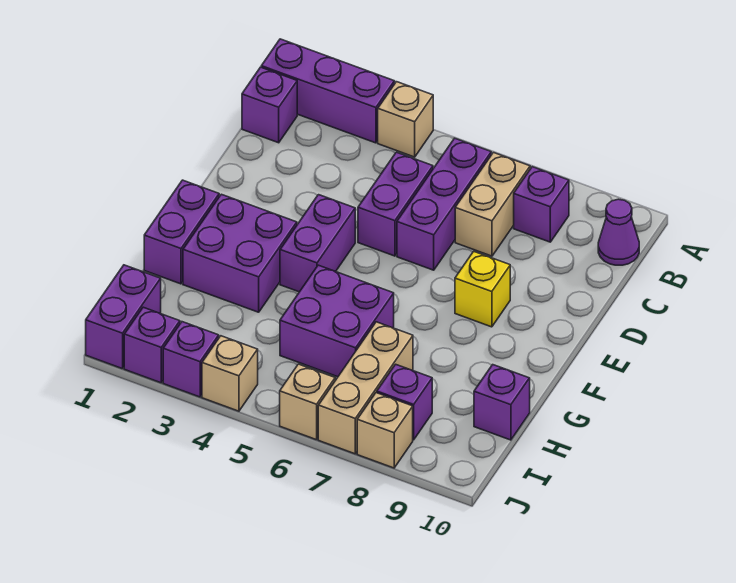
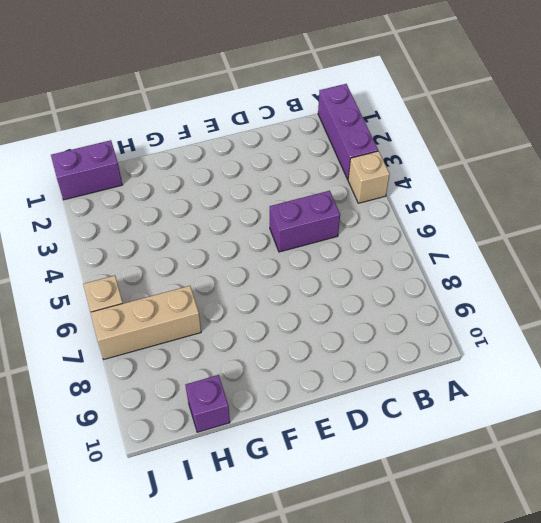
none -> purple brick B1 level 1
none -> purple brick B6:D6 level 1
none -> tan brick B7:C7 level 1

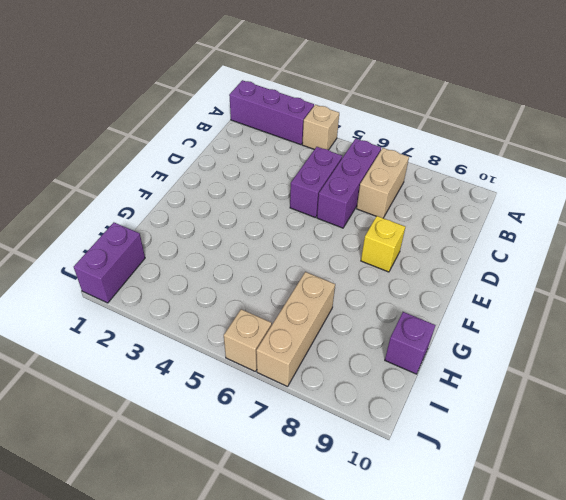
none -> purple brick B1 level 1
none -> purple brick B8 level 1
none -> purple cone B10 level 1

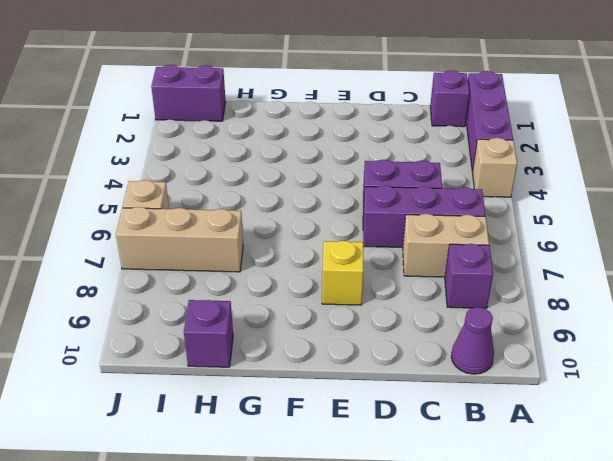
none -> purple brick E4:F4 level 1
none -> purple brick F1:G1 level 1
none -> purple brick F2:G3 level 1

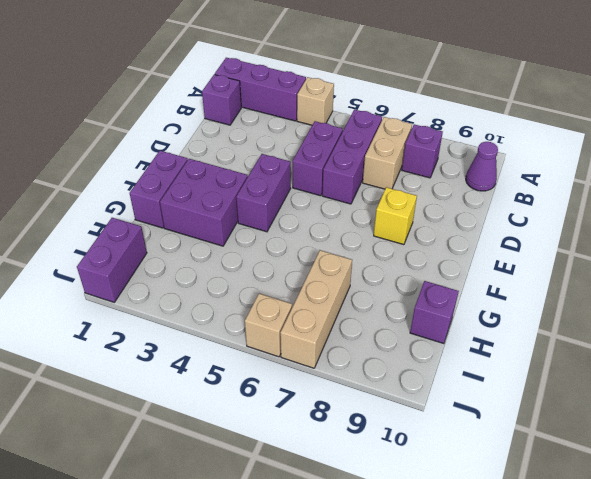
none -> purple brick G5:H6 level 1
none -> purple brick I8 level 1
none -> purple brick J2 level 1

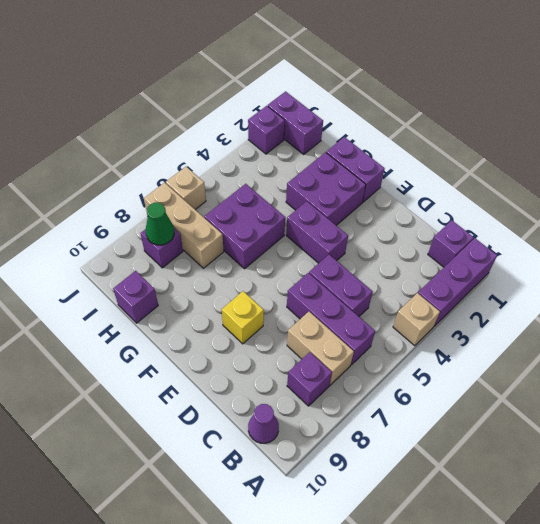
green cone I8 level 2 -> none
none -> purple brick J3 level 1
none -> tan brick J4 level 1
none -> tan brick J8 level 1

